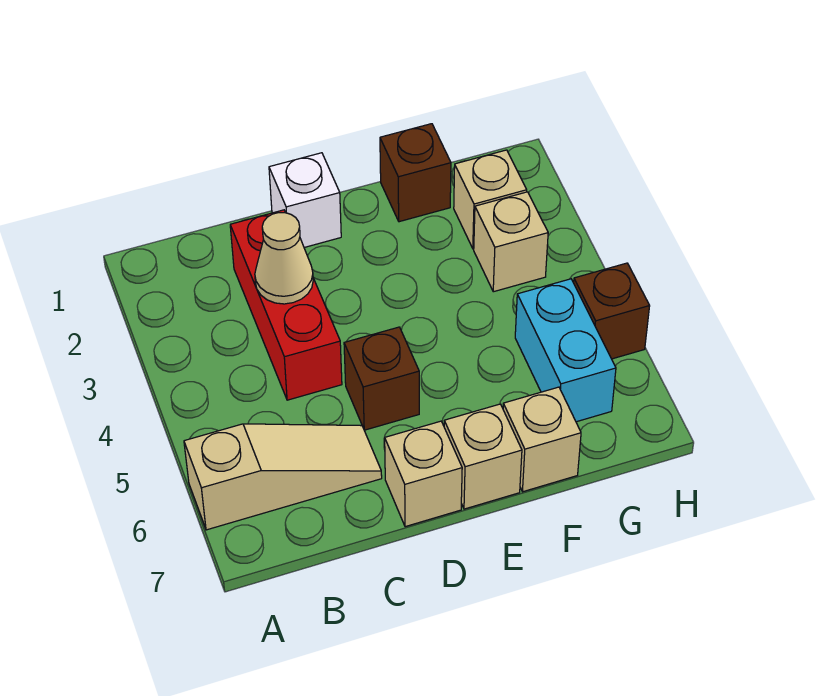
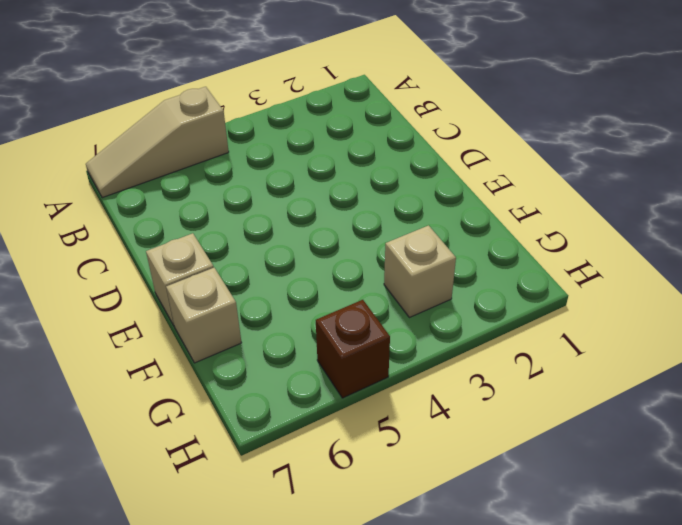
tan slope A5:A7 level 1 top 5 -> tan slope A6:C6 level 1 top A
none -> red brick C2:C4 level 1
none -> white brick D1 level 1
none -> brown brick D5 level 1

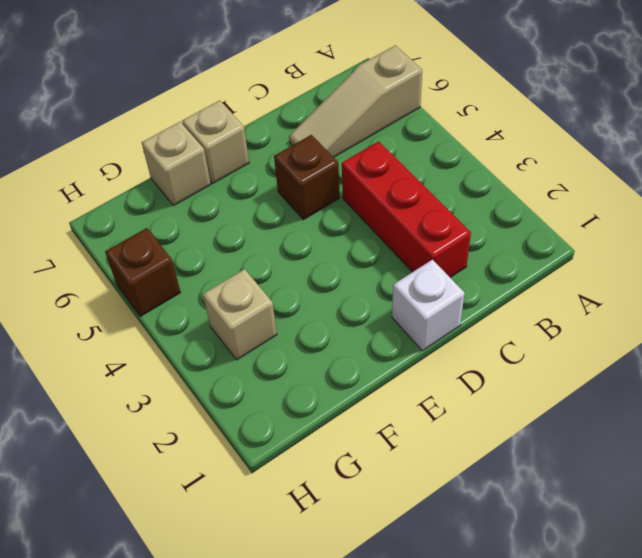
none -> tan brick D7 level 1
none -> brown brick F1 level 1
none -> tan brick G2 level 1

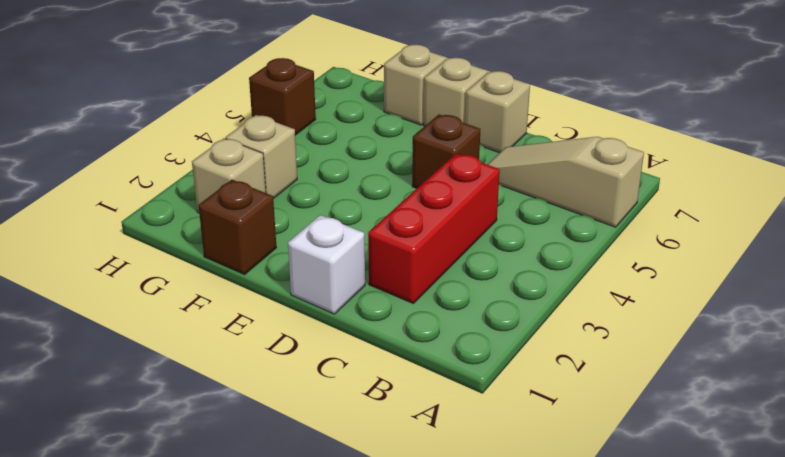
none -> cyan brick G5:G6 level 1
none -> tan cone C3 level 2

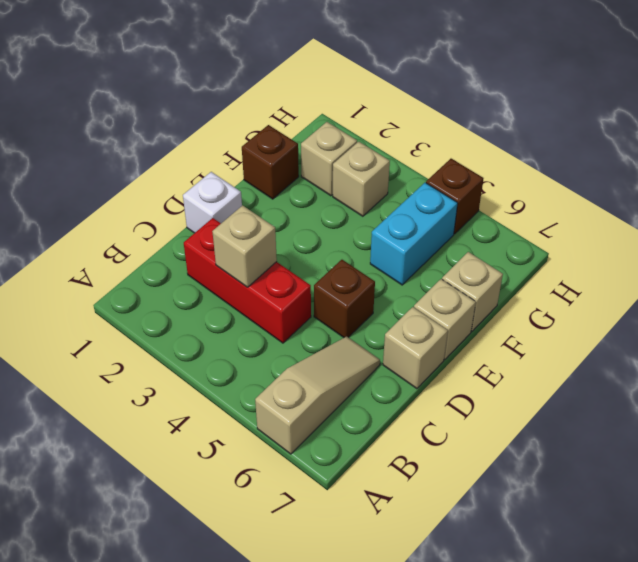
tan brick C3 level 2 -> tan cone C3 level 2
cyan brick F5:G5 level 1 -> cyan brick G5:G6 level 1

